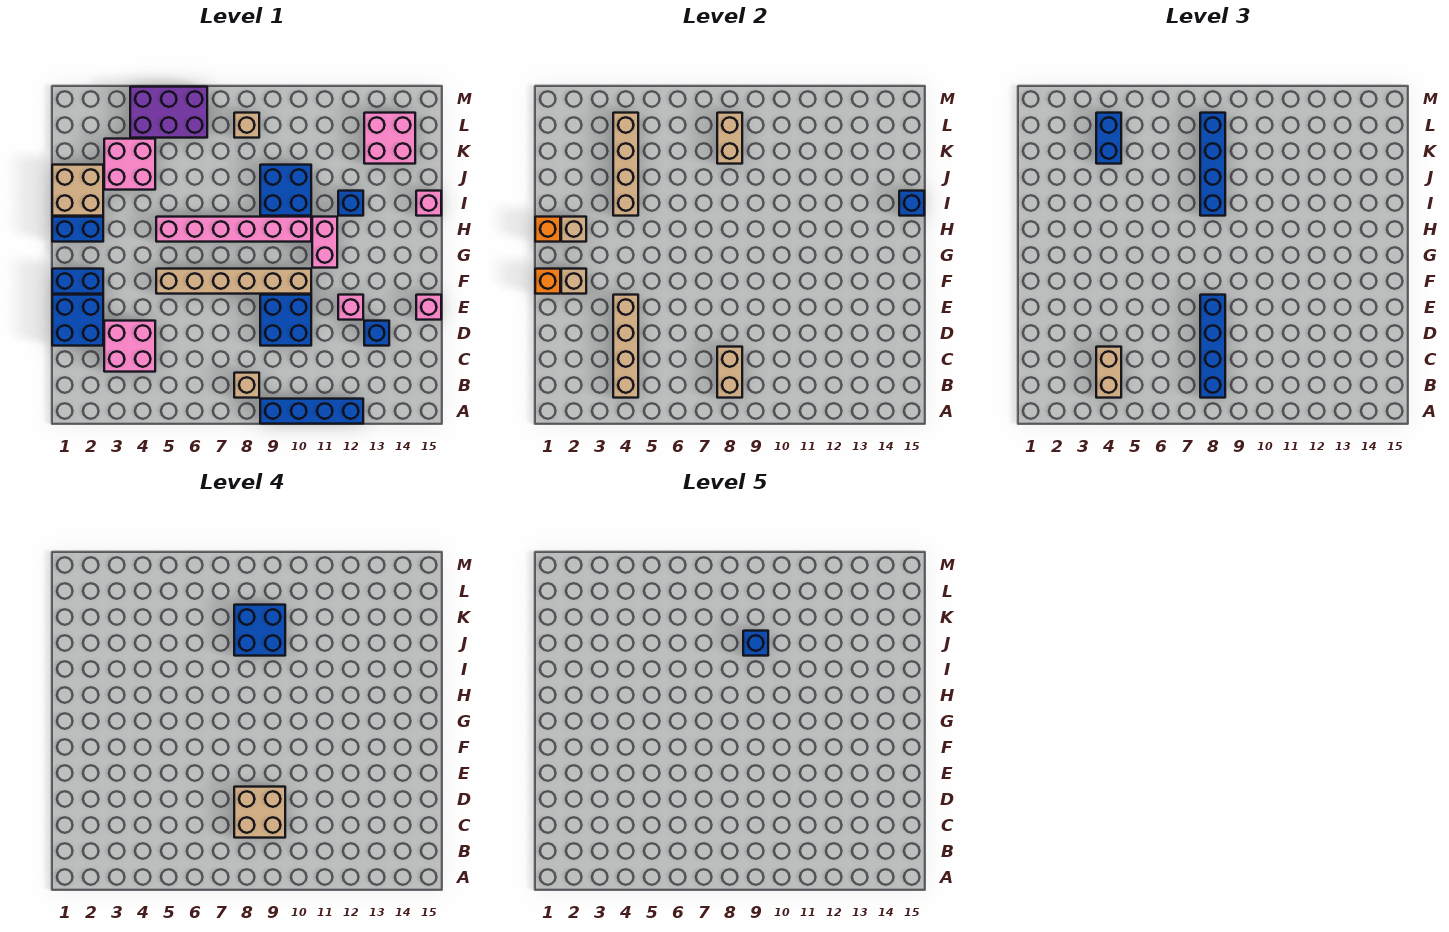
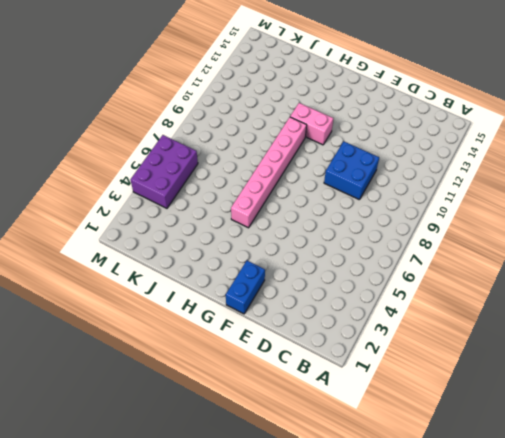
none -> blue brick A9:A12 level 1
none -> tan brick B8 level 1
none -> pink brick C3:D4 level 1
none -> blue brick D1:E2 level 1

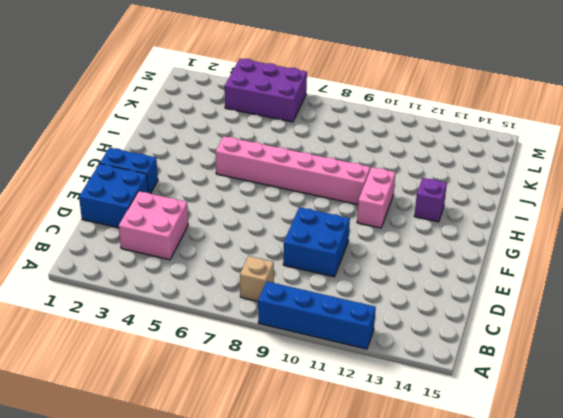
purple brick H13 level 1 -> none
none -> blue brick D13 level 1
none -> pink brick E12 level 1
none -> pink brick E15 level 1
none -> tan brick F5:F10 level 1

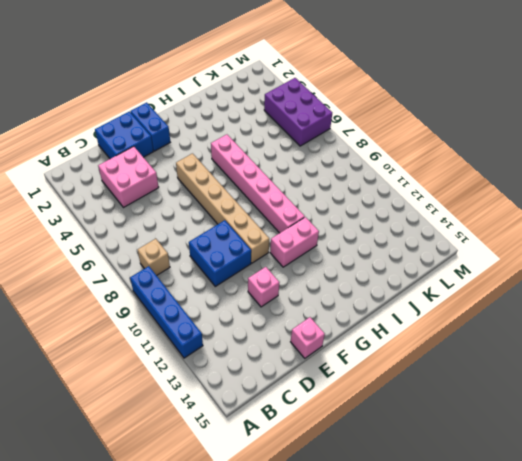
none -> blue brick D13 level 1
none -> blue brick H1:H2 level 1
none -> tan brick I1:J2 level 1
none -> blue brick I9:J10 level 1

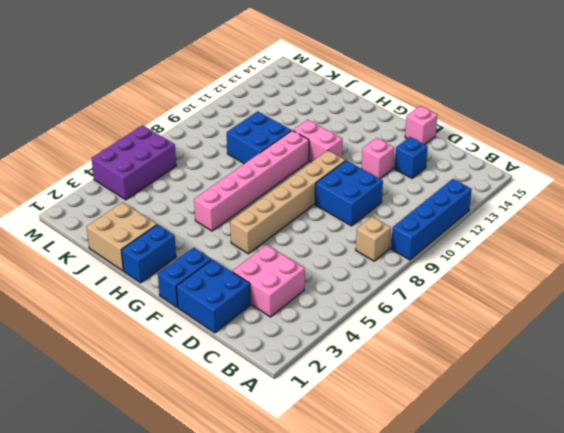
none -> blue brick I12 level 1
none -> pink brick I15 level 1
none -> pink brick J3:K4 level 1
none -> pink brick K13:L14 level 1

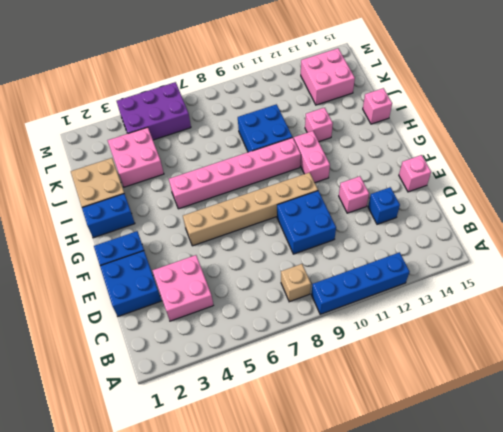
pink brick I12 level 1 -> blue brick I12 level 1
none -> tan brick L8 level 1
none -> tan brick B4:E4 level 2
none -> tan brick B8:C8 level 2
none -> orange brick F1 level 2

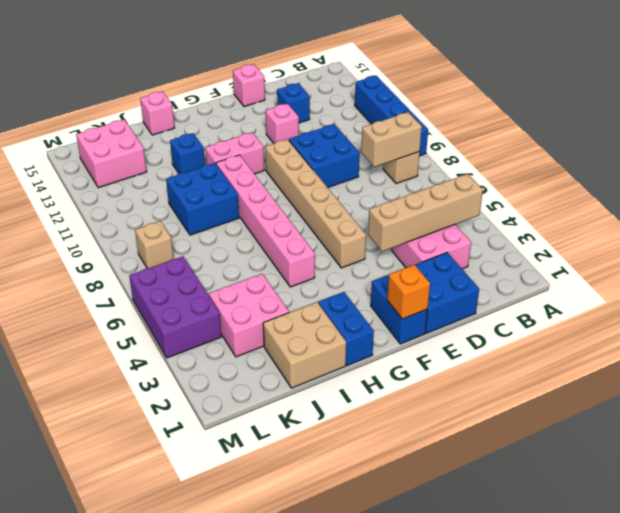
none -> tan brick F2 level 2
none -> orange brick H1 level 2
none -> tan brick H2 level 2
none -> tan brick I4:L4 level 2

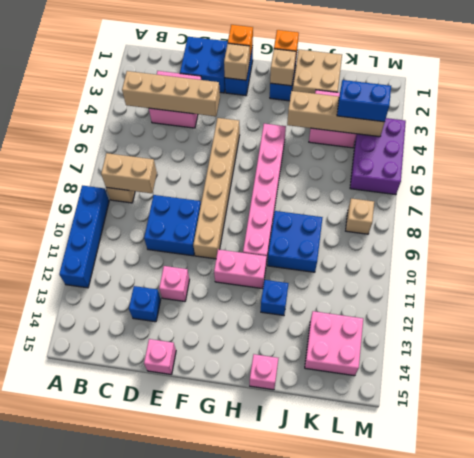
none -> blue brick I15 level 2
none -> tan brick K8:L8 level 2
none -> tan brick B4:C4 level 3
none -> blue brick B8:E8 level 3

